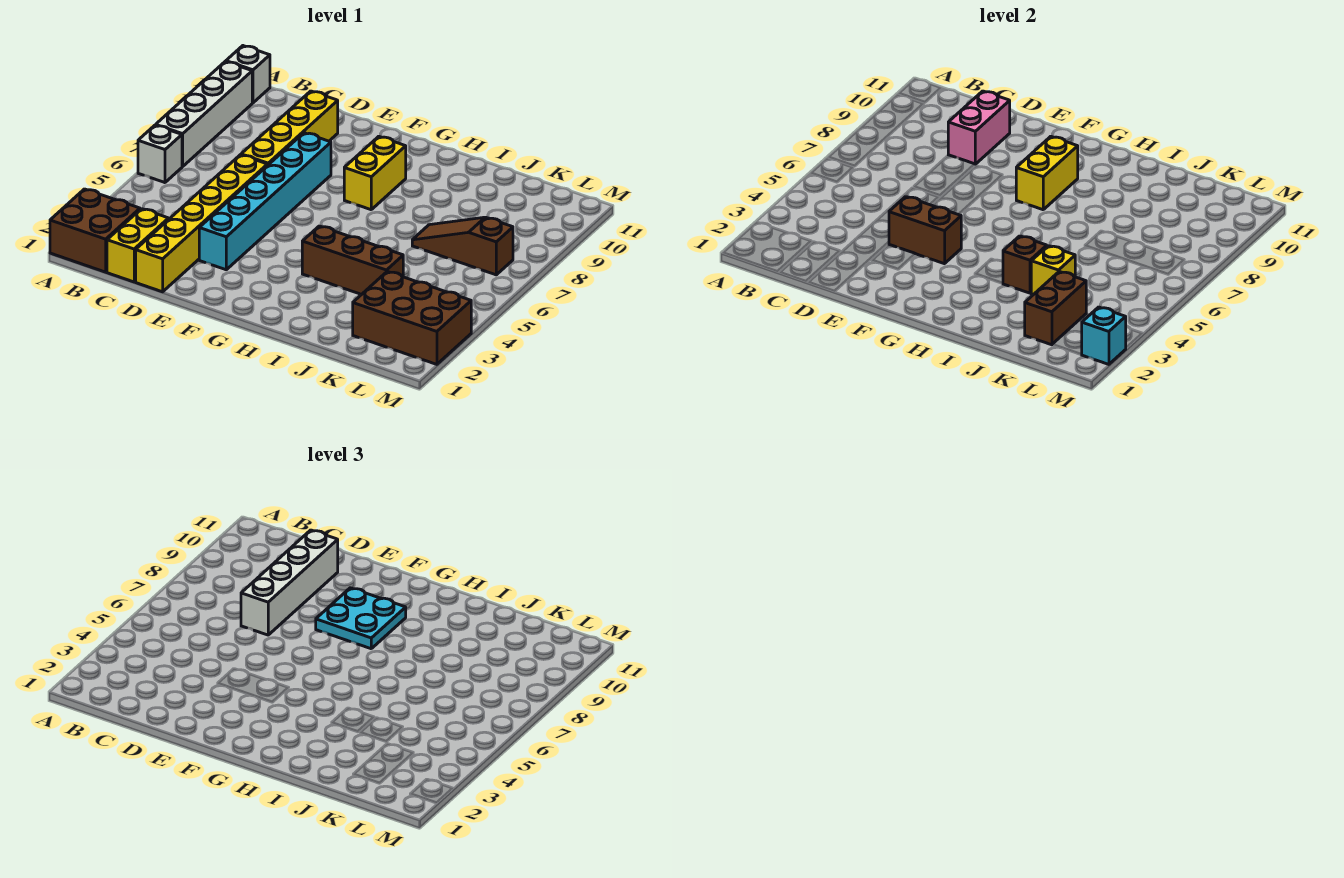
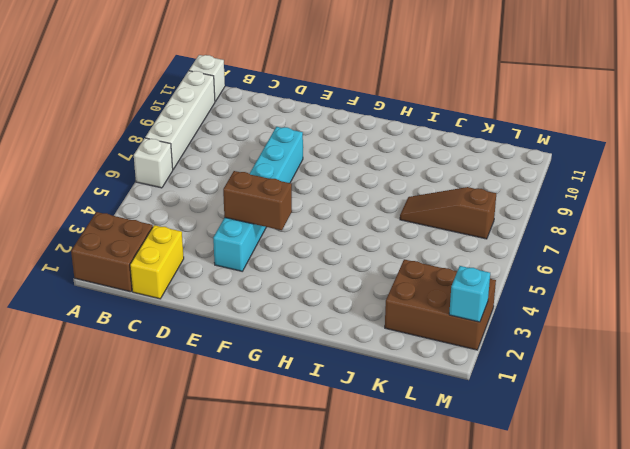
none -> yellow brick D1:D6 level 1
none -> yellow brick D7:D10 level 1
none -> yellow brick G8:G9 level 1

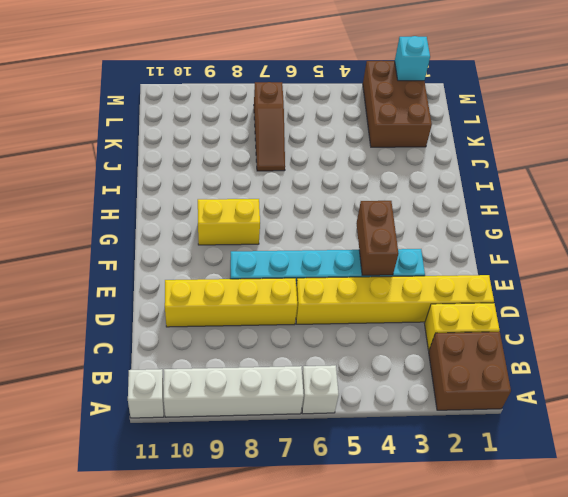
none -> brown brick H4:J4 level 1
none -> pink brick D9:D10 level 2
none -> yellow brick G8:G9 level 2

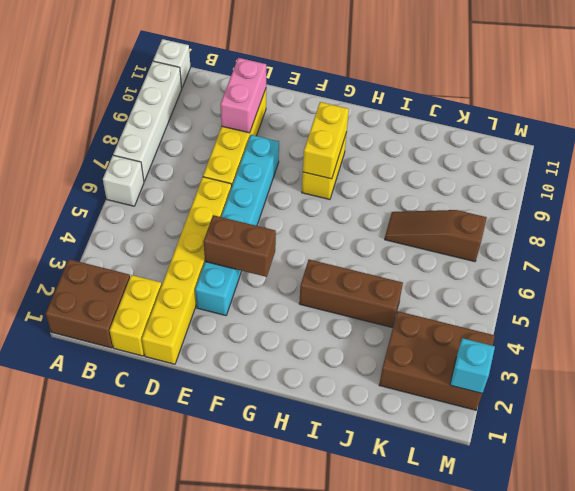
none -> brown brick I4 level 2
none -> yellow brick J4 level 2
none -> brown brick K2:K3 level 2

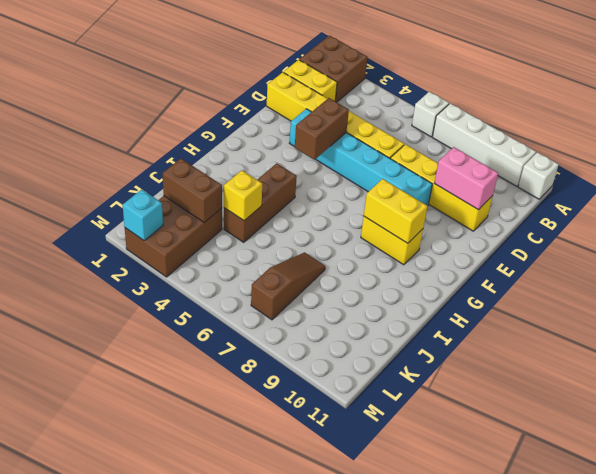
none -> brown brick I4 level 2
none -> white brick D7:D10 level 3
none -> cyan plate F8:G9 level 3

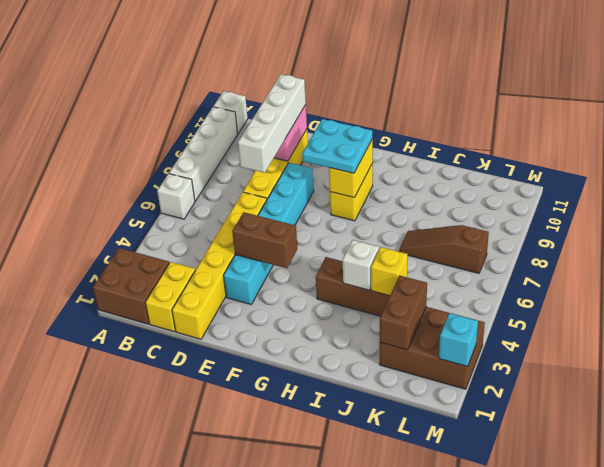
white brick I4 level 2 -> brown brick I4 level 2

